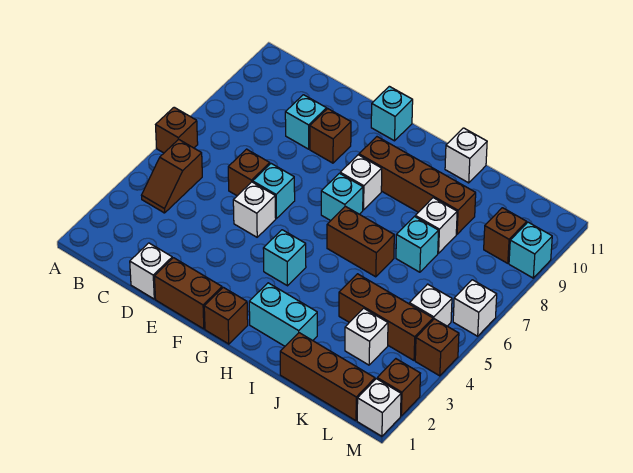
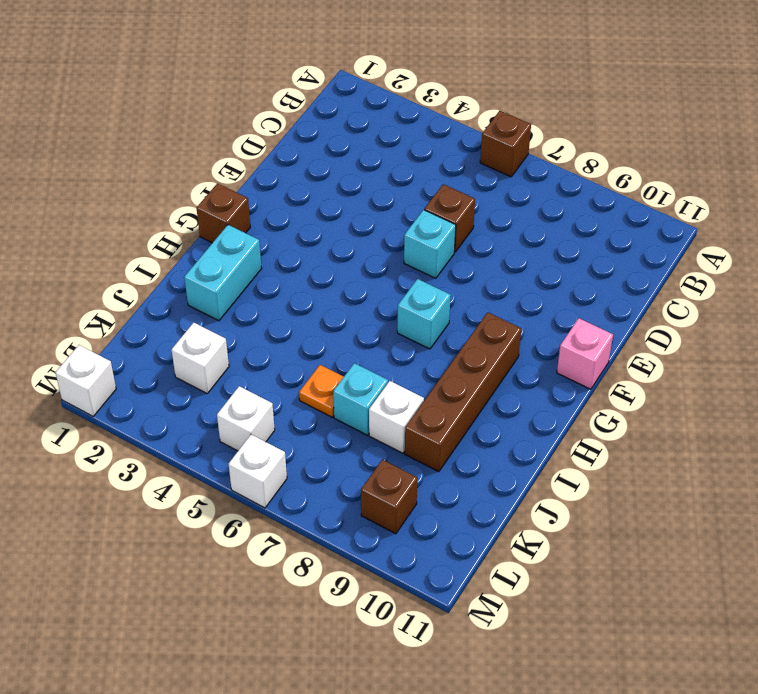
pink brick F11 level 1 -> cyan brick F11 level 1
orange plate J6 level 1 -> none
none -> brown slope B4:B5 level 1 top 5
none -> white brick D1 level 1
none -> cyan brick D9 level 1
none -> brown brick E1:F1 level 1

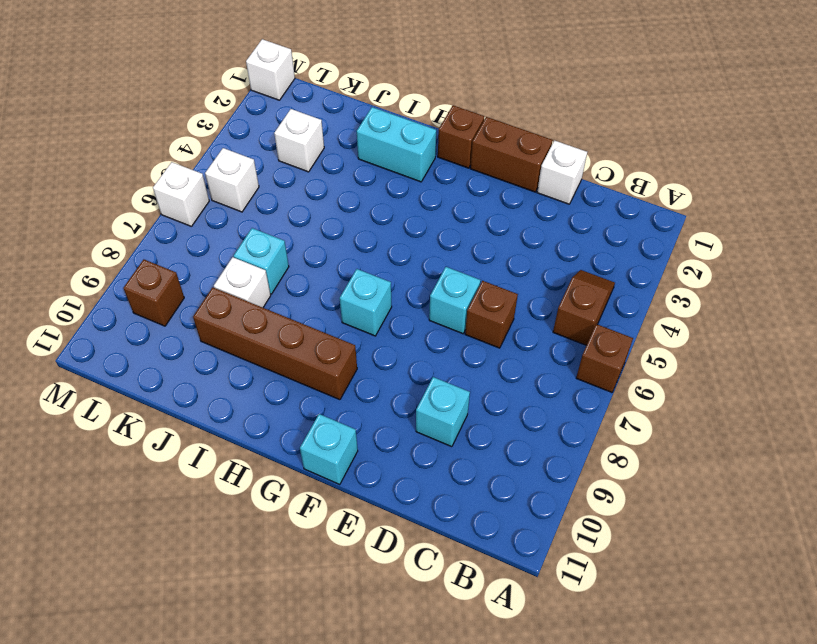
none -> white brick E5 level 1
none -> brown brick E9 level 1
none -> cyan brick G4 level 1
none -> white brick G8 level 1

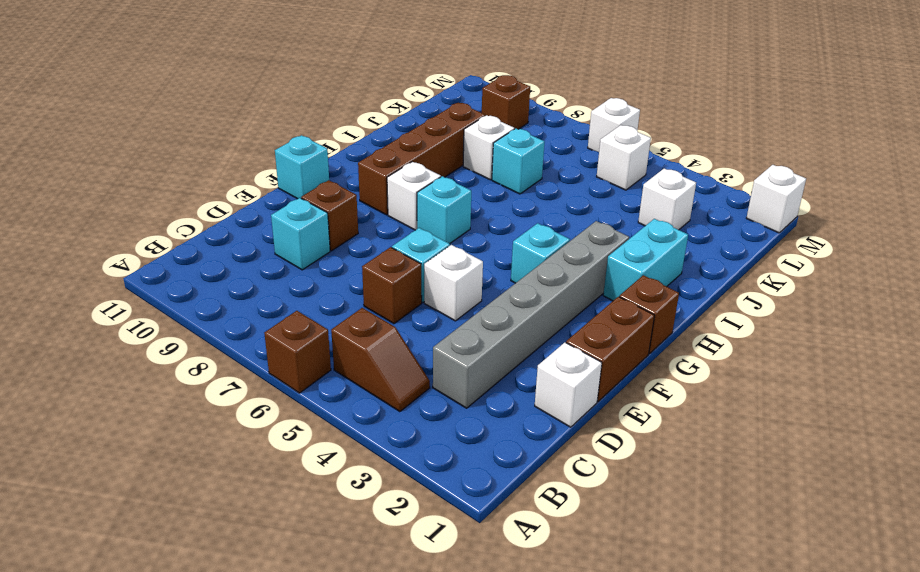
grey brick C3:H3 level 1 -> none
none -> brown brick H6:I6 level 1
none -> white brick I11 level 1
none -> brown brick J1:L1 level 1
none -> brown brick J4:L4 level 1

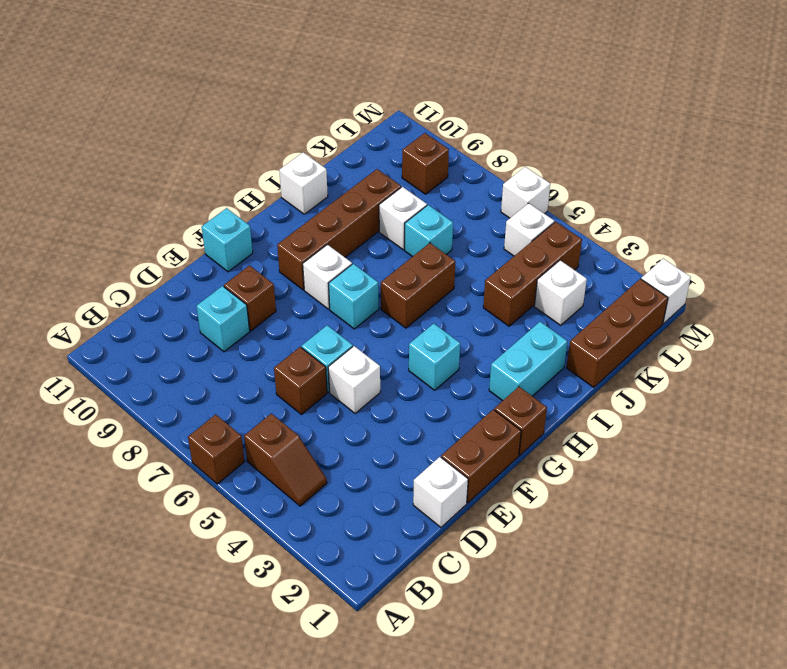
none -> brown brick M2 level 1
none -> brown brick M4 level 1
none -> cyan brick M9 level 1

